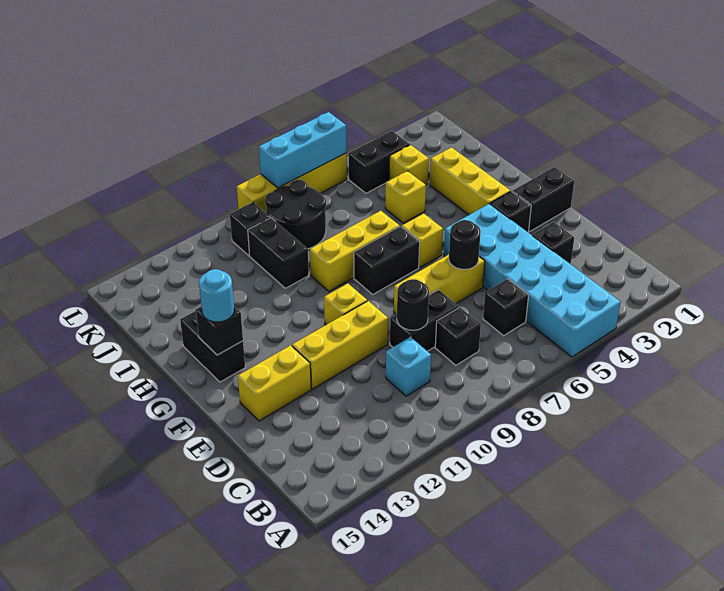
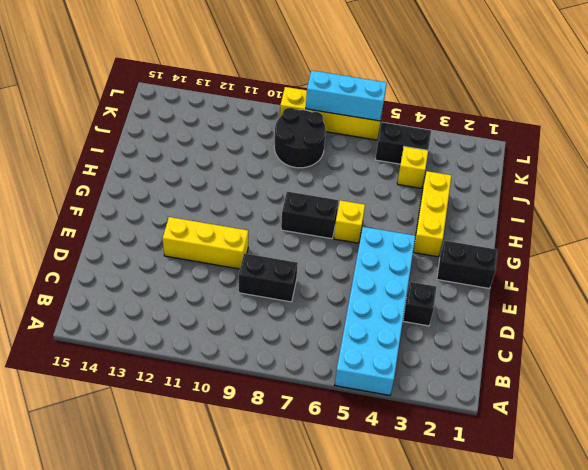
none -> black brick C6 level 1
none -> black brick C8 level 1
none -> cyan brick C10 level 1

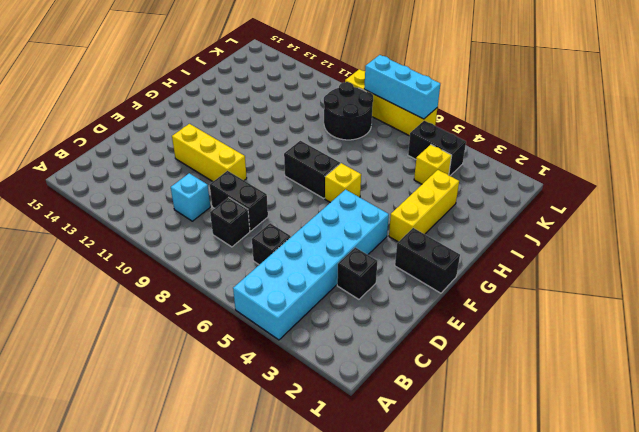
none -> yellow brick E6:E8 level 1
none -> yellow brick E13:E14 level 1
none -> black brick F3 level 1

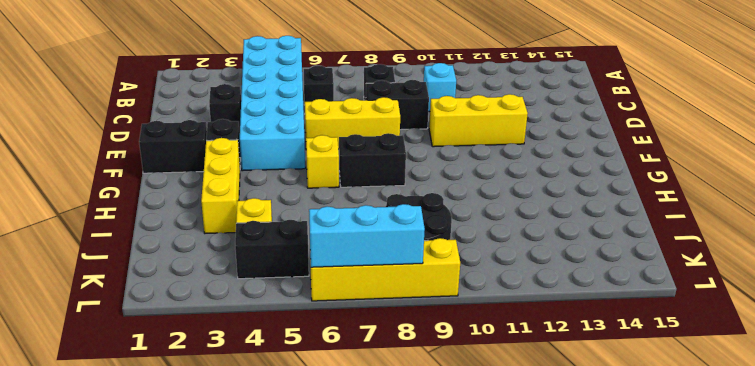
none -> yellow brick E13:E14 level 1
none -> yellow brick F10 level 1
none -> black brick G14:H14 level 1

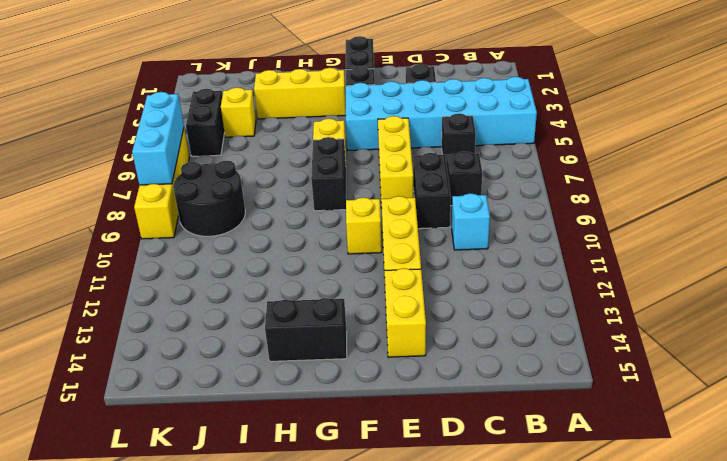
none -> yellow brick H7:H9 level 1
none -> yellow brick I5 level 1
none -> black brick I10:J10 level 1

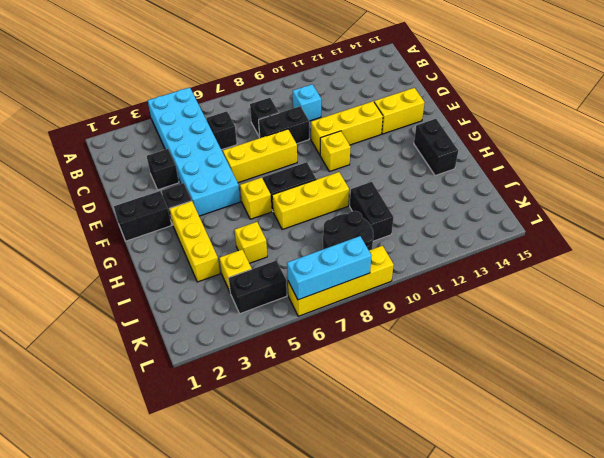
none -> black brick K10 level 1
none -> black round brick D9 level 2
none -> black round brick E6 level 2

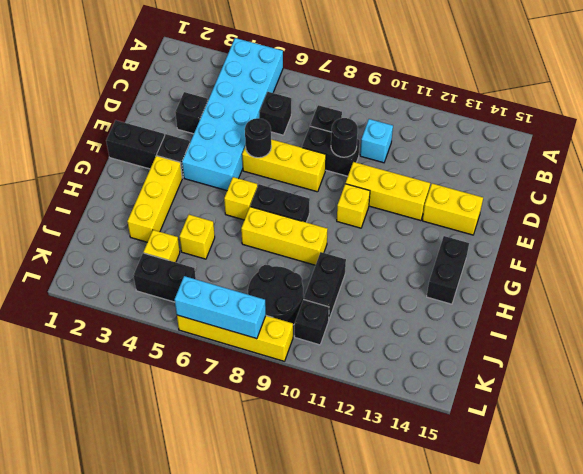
none -> black brick G14 level 2
none -> cyan round brick G14 level 3

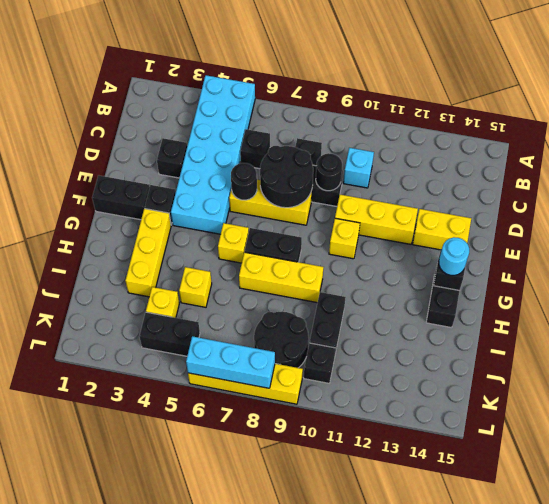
black round brick D7:E8 level 2 -> none

